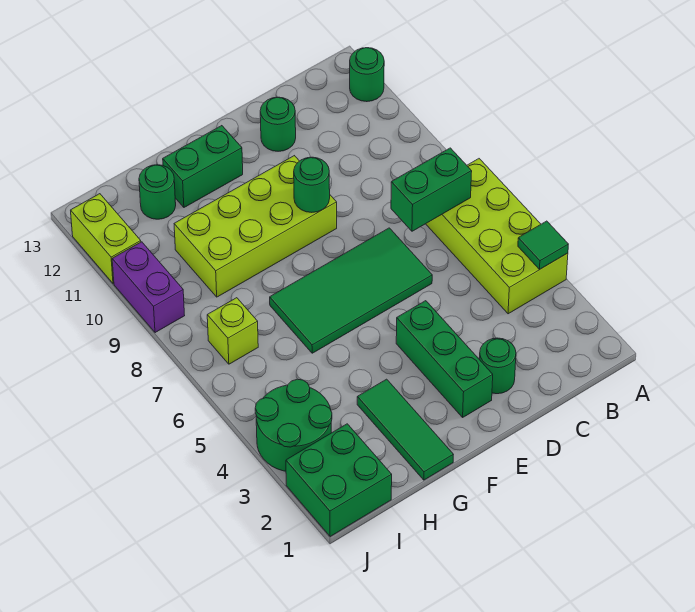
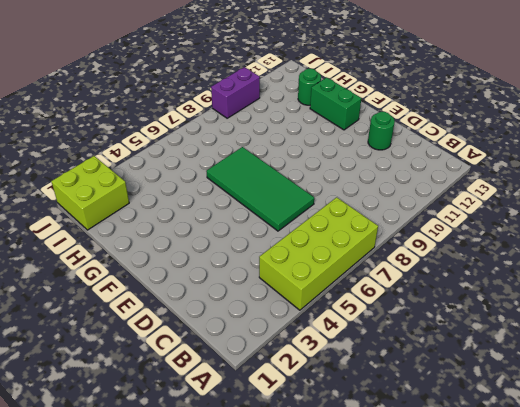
lime brick I1:J2 level 1 -> green brick I1:J2 level 1
none -> green round brick A12 level 1
none -> green round brick D2 level 1
none -> green brick E2:E4 level 1

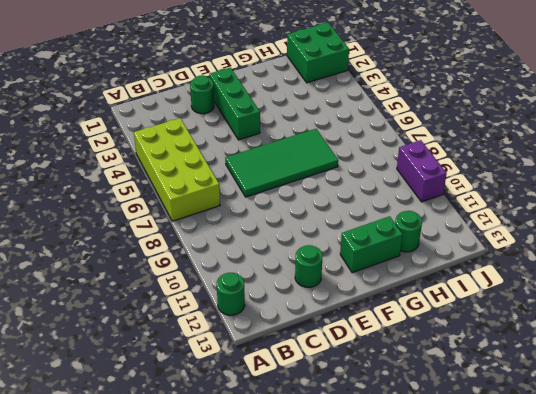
none -> lime brick E9:H10 level 1
none -> green tile G1:G3 level 1
none -> green round brick I3:J4 level 1

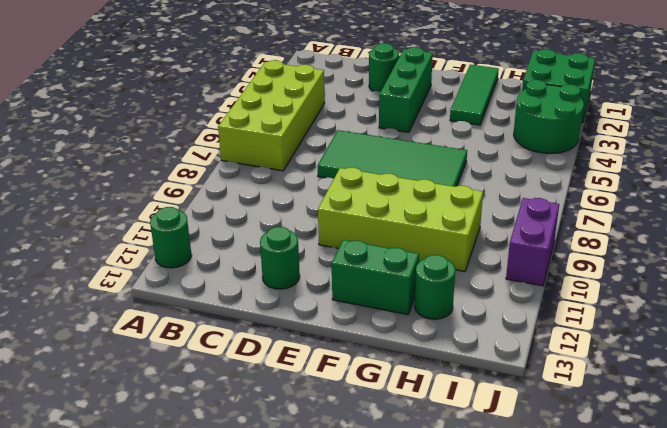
none -> lime brick I7 level 1
none -> lime brick J11:J12 level 1
none -> green tile A4 level 2

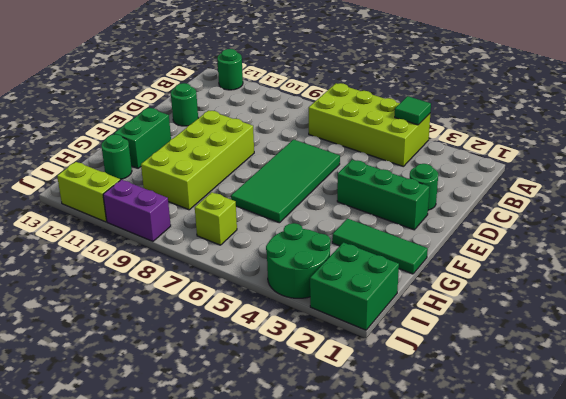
none -> green brick B7:C7 level 2
none -> green round brick E9 level 2

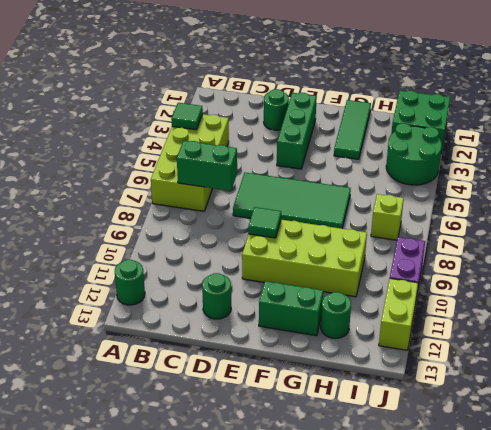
green tile E9 level 2 -> green round brick E9 level 2

